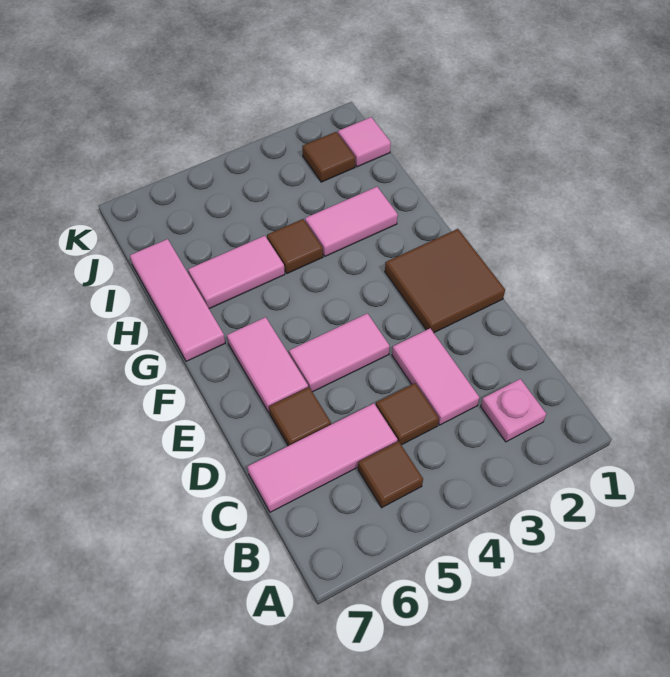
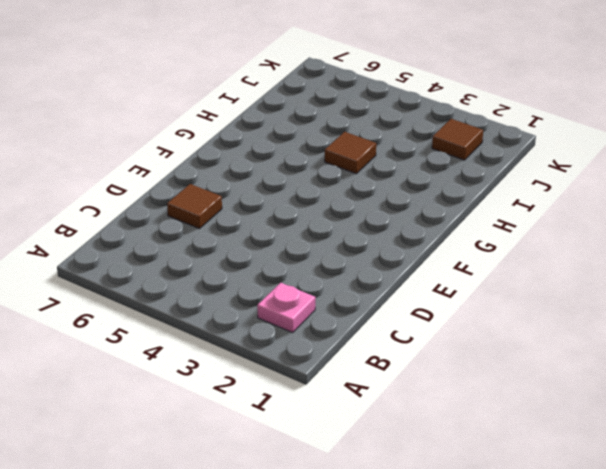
none -> brown tile B5 level 1
none -> pink tile C3:D3 level 1
none -> brown tile C4 level 1

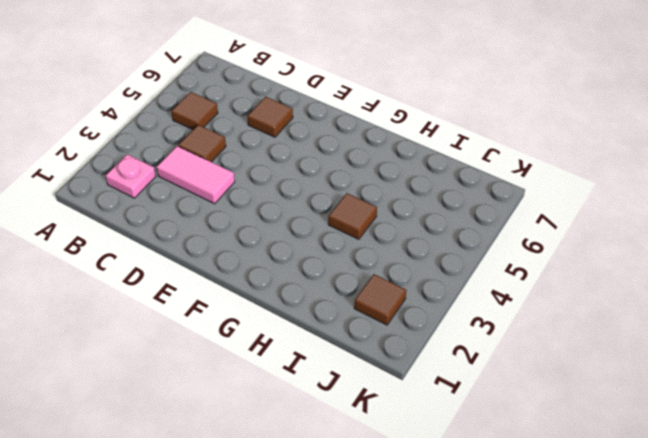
none -> pink tile C5:C7 level 1
none -> brown tile E1:F2 level 1
none -> pink tile E4:E5 level 1

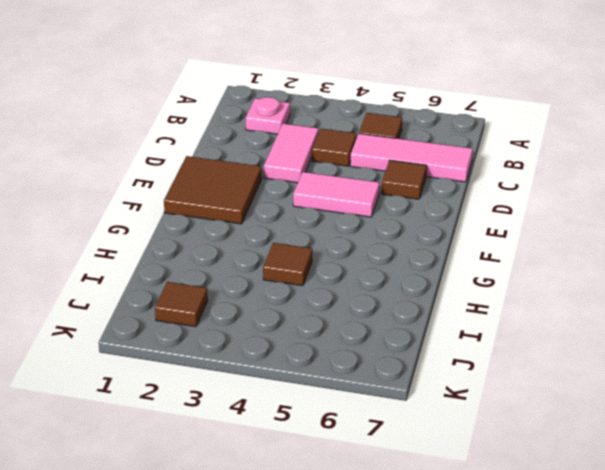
none -> pink tile E6:F6 level 1
none -> pink tile G7:I7 level 1
none -> pink tile H2:H3 level 1

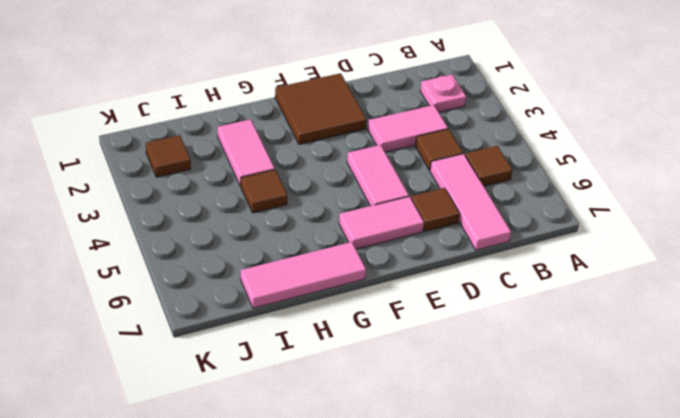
none -> pink tile H5:H6 level 1
none -> pink tile J1 level 1

